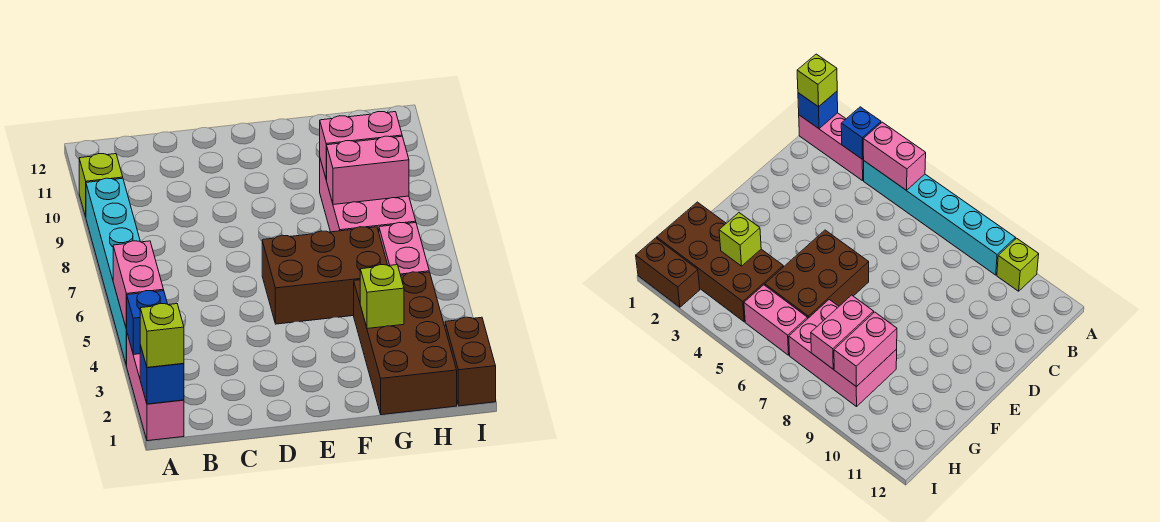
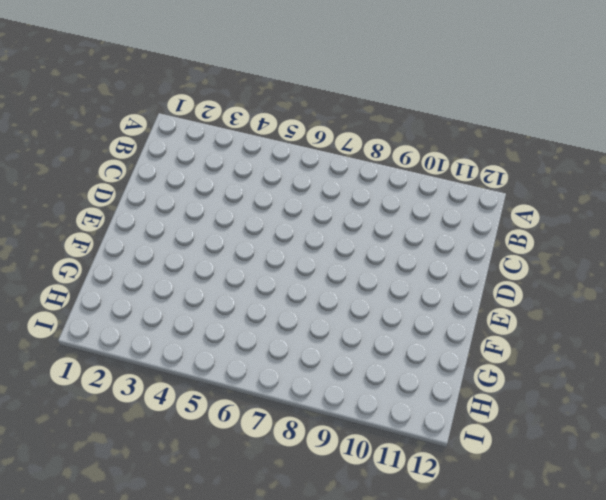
none -> pink brick A1:A3 level 1
none -> cyan brick A4:A9 level 1
none -> lime brick A10 level 1

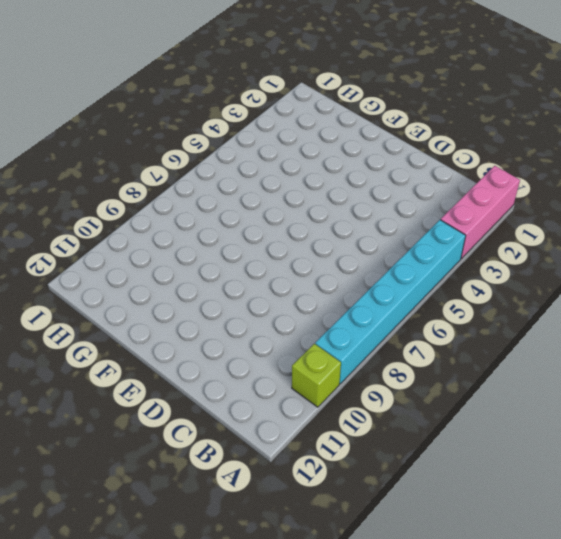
none -> brown brick E5:G6 level 1
none -> brown brick G1:H4 level 1
none -> pink brick G7:H9 level 1

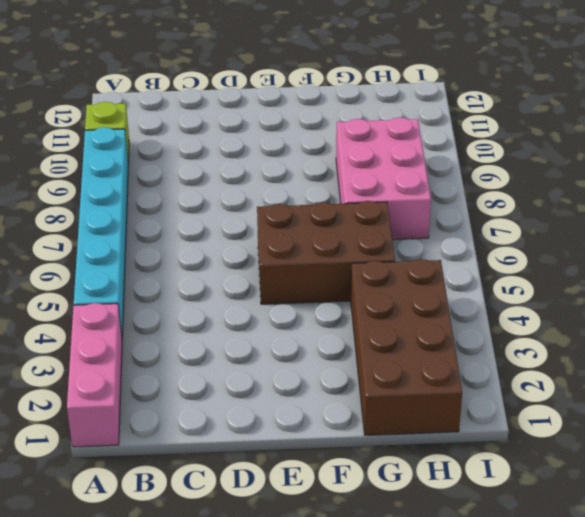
none -> pink brick H5:H6 level 1
none -> brown brick I1:I2 level 1
none -> blue brick A1 level 2

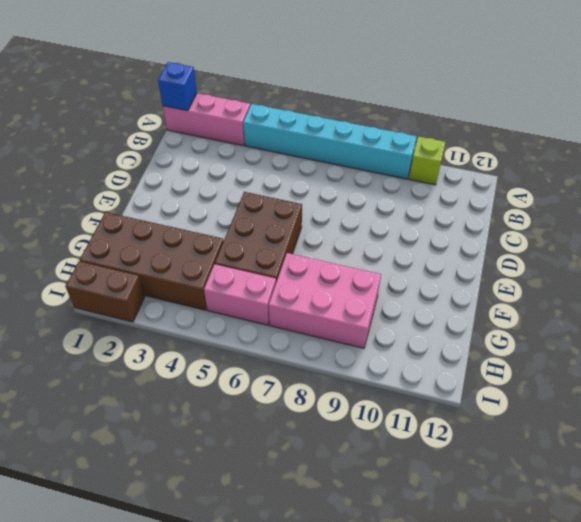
none -> blue brick A3 level 2
none -> pink brick A4:A5 level 2
none -> lime brick G3 level 2

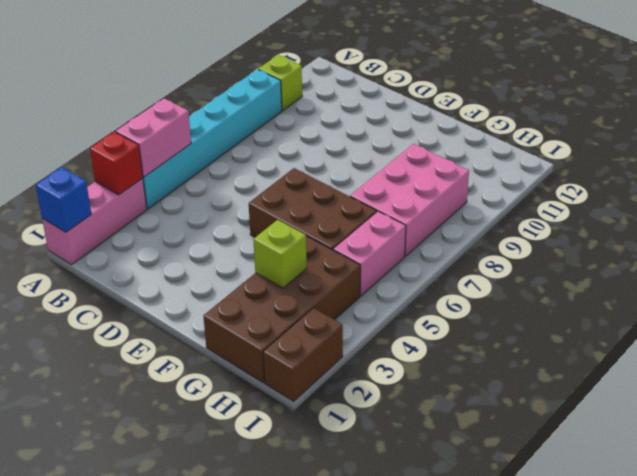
red brick A3 level 2 -> blue brick A3 level 2
none -> pink brick G8:H8 level 2
none -> pink brick G9:H9 level 2
none -> lime brick A1 level 3

